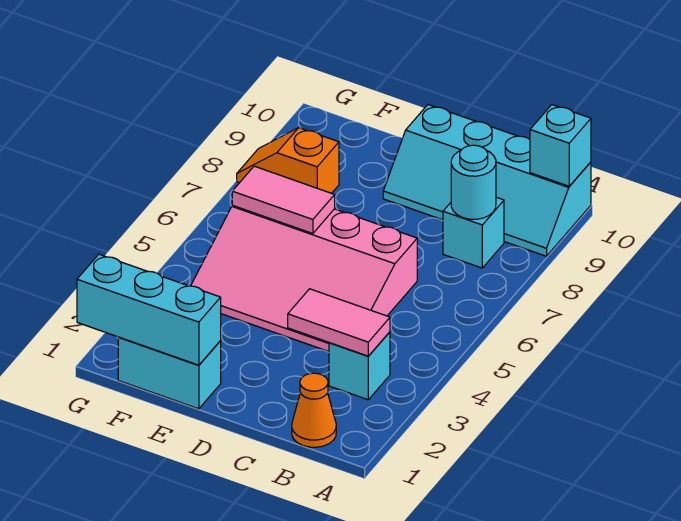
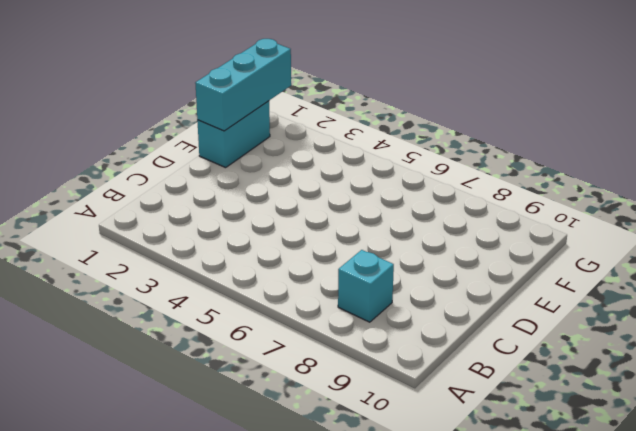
none -> cyan slope A9:D10 level 1 top 10
none -> orange cone B1 level 1
none -> cyan brick B3 level 1

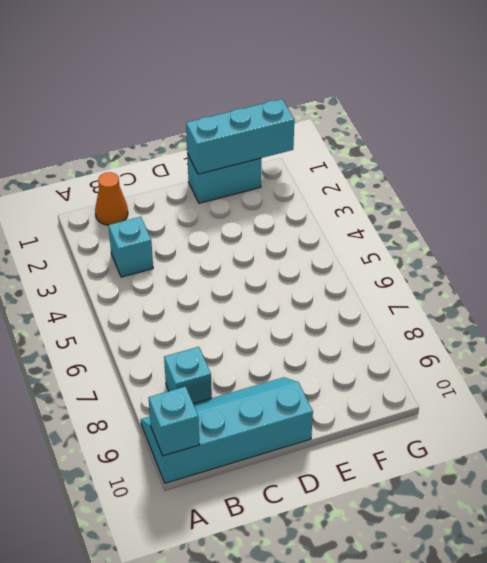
none -> pink slope C4:F6 level 1 top 6
none -> orange slope F8:G8 level 1 top F
none -> pink tile B3:C3 level 2

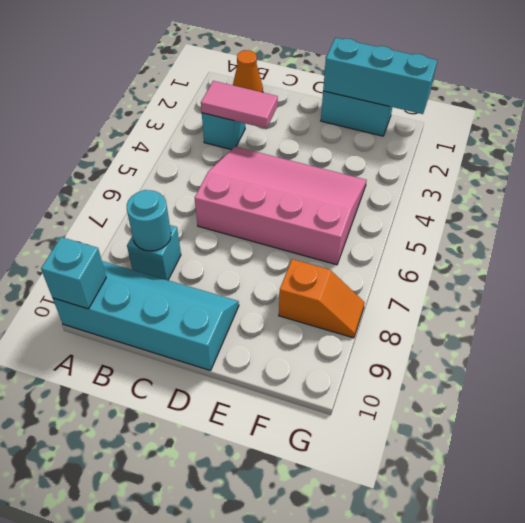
none -> pink tile E6:F6 level 2

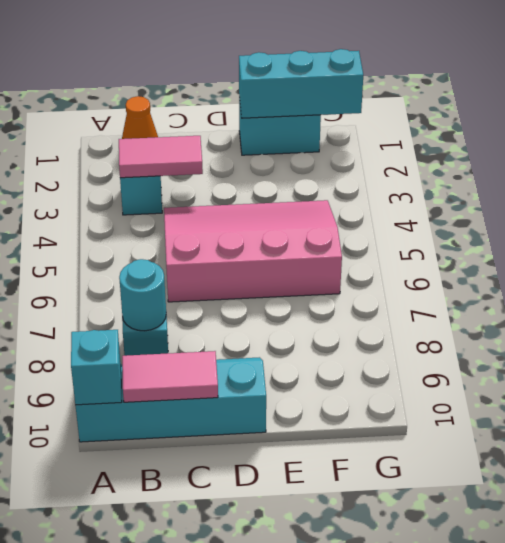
pink tile B10:C10 level 2 -> pink tile E6:F6 level 2
none -> orange slope F8:G8 level 1 top F

